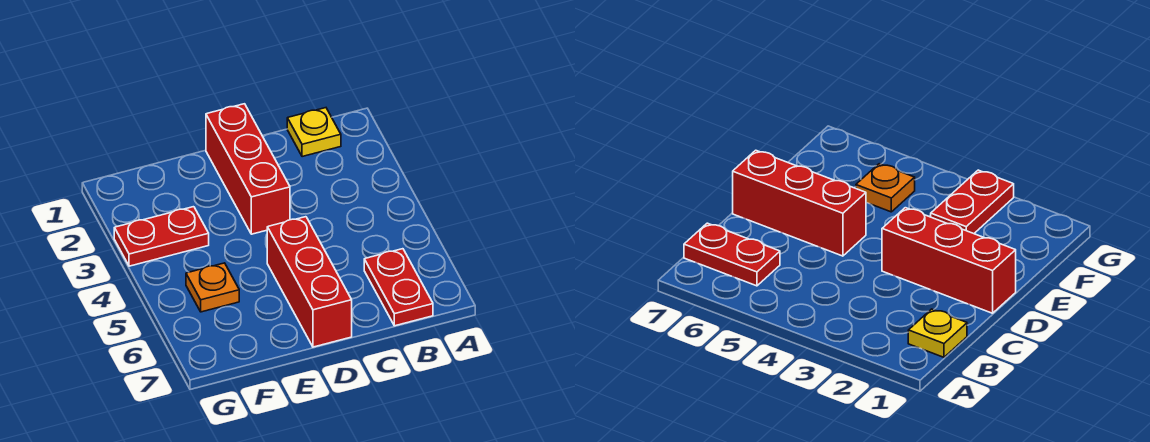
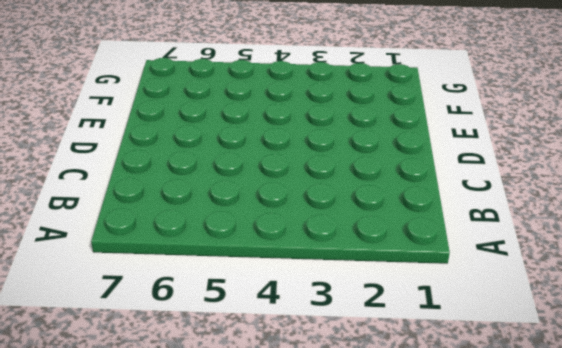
none -> yellow plate B1 level 1
none -> red plate B6:B7 level 1

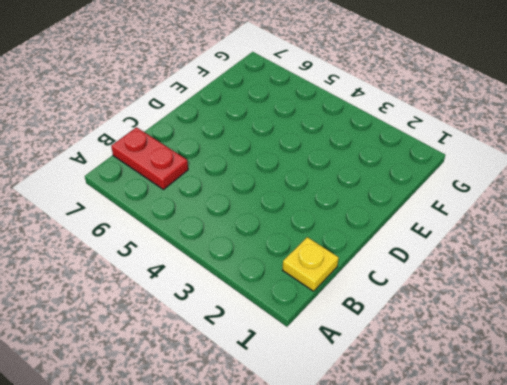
none -> red brick D1:D3 level 1
none -> red brick D5:D7 level 1

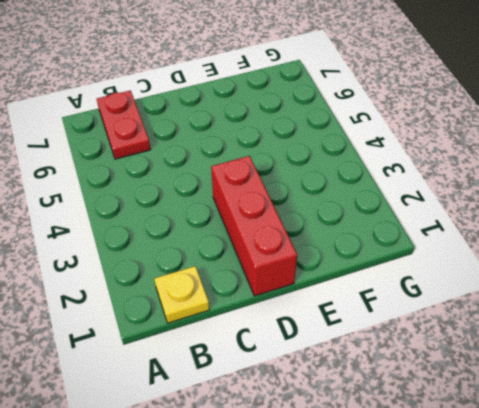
none -> red brick D5:D7 level 1
none -> red plate F3:G3 level 1

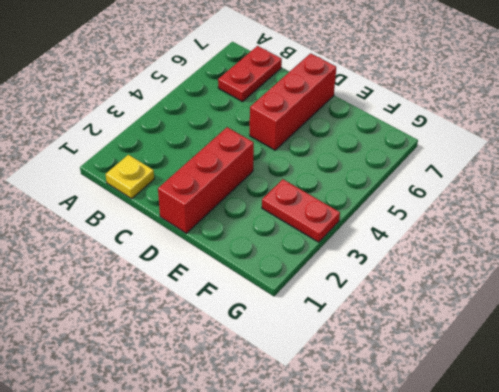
none -> orange plate F5 level 1

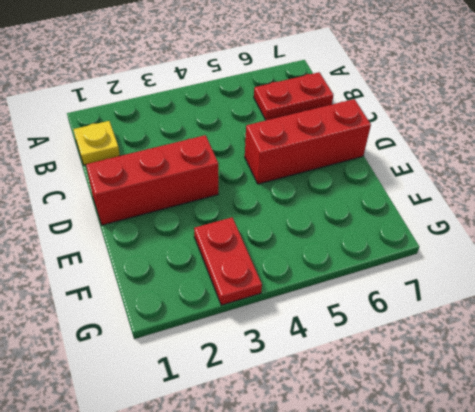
none -> orange plate F5 level 1

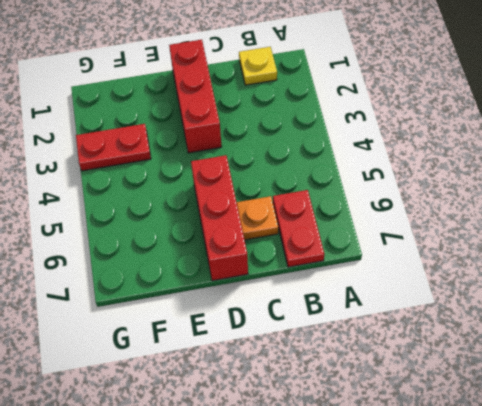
orange plate C6 level 1 -> orange plate F5 level 1

